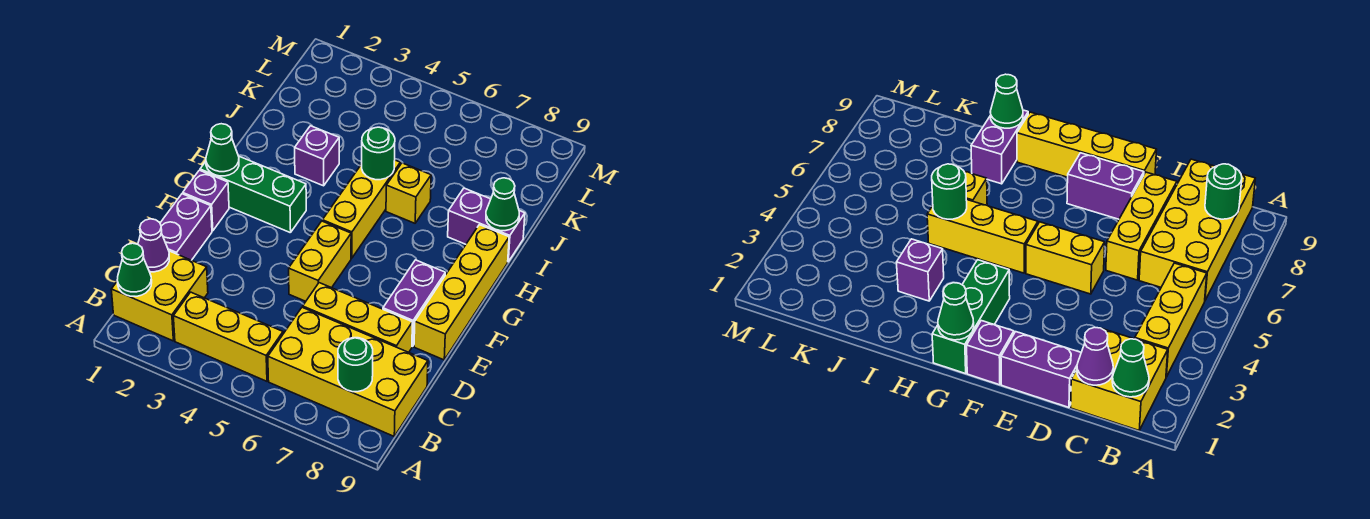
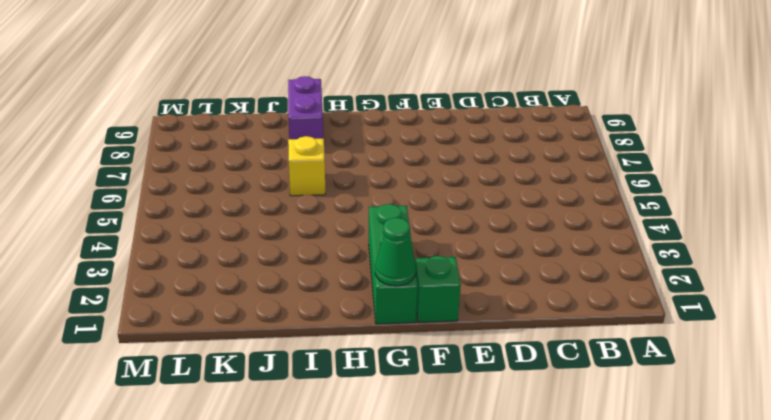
green brick F1 level 1 -> purple brick F1 level 1
none -> yellow brick B1:C2 level 1
none -> yellow brick B3:B5 level 1
none -> yellow brick B6:C9 level 1

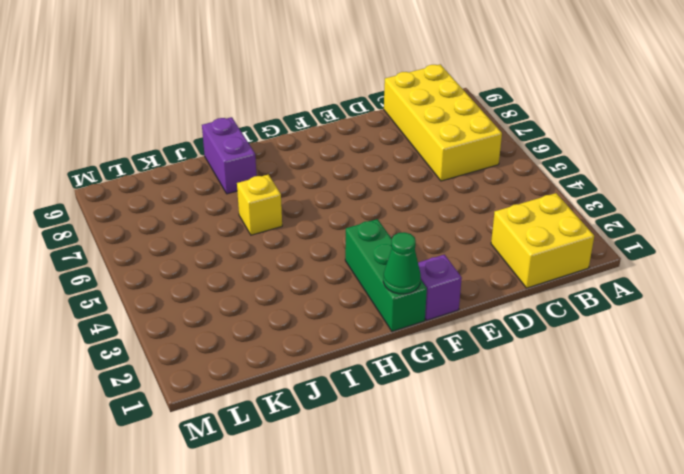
none -> yellow brick B3:B5 level 1
none -> purple brick D1:E1 level 1
none -> yellow brick D6:D8 level 1

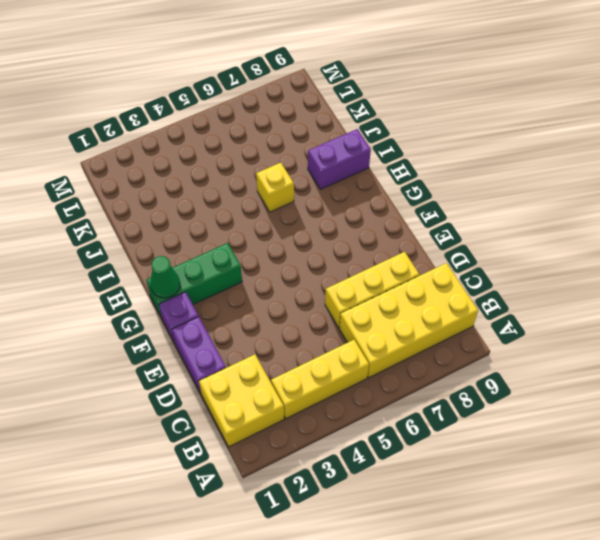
none -> yellow brick E5:F5 level 1
none -> purple brick E8:F8 level 1
none -> yellow brick E9:H9 level 1

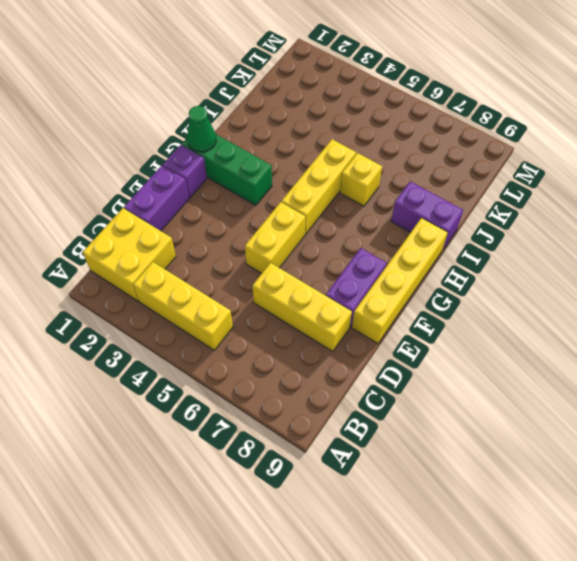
none -> yellow brick B6:C9 level 1
none -> purple brick I3 level 1
none -> green cone B1 level 2

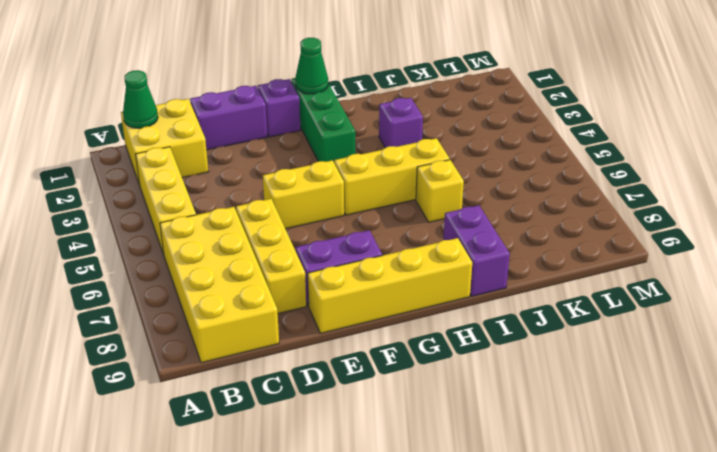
none -> green round brick B8 level 2
none -> purple cone C1 level 2
none -> green round brick I5 level 2

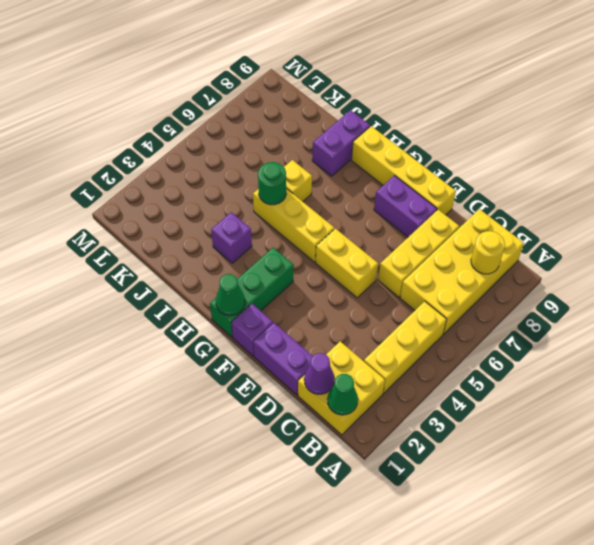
yellow round brick B8 level 2 -> green round brick B8 level 2
none -> green cone I9 level 2

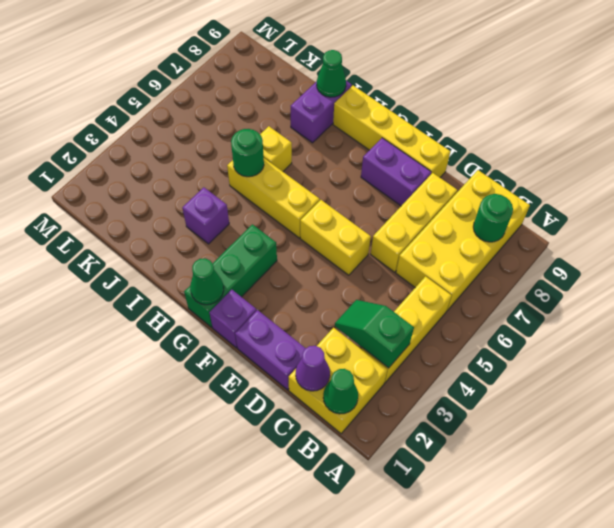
green slope B3:C3 level 2 top B -> none

